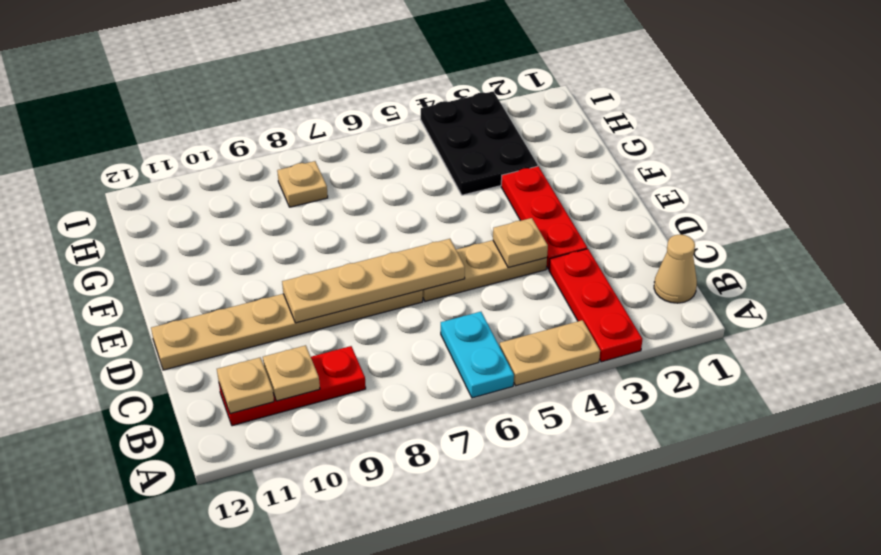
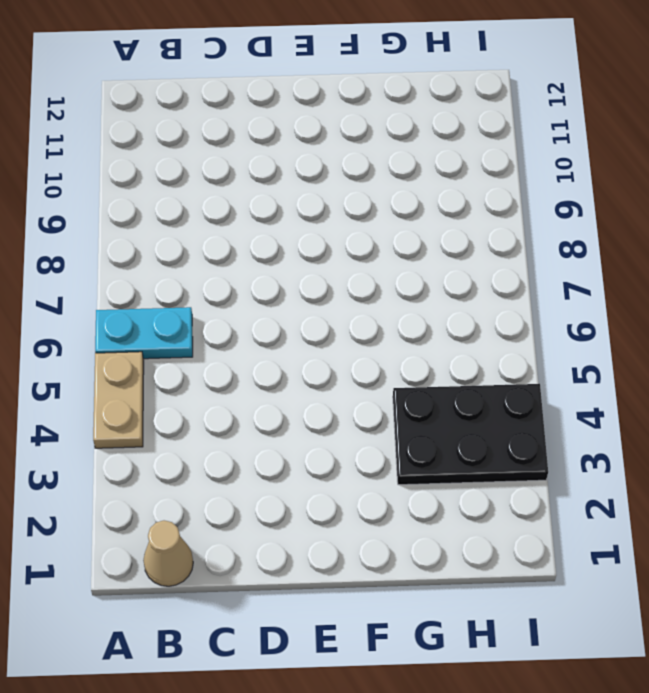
none -> red plate A3:C3 level 1
none -> red plate B9:B11 level 1
none -> red plate D3:F3 level 1

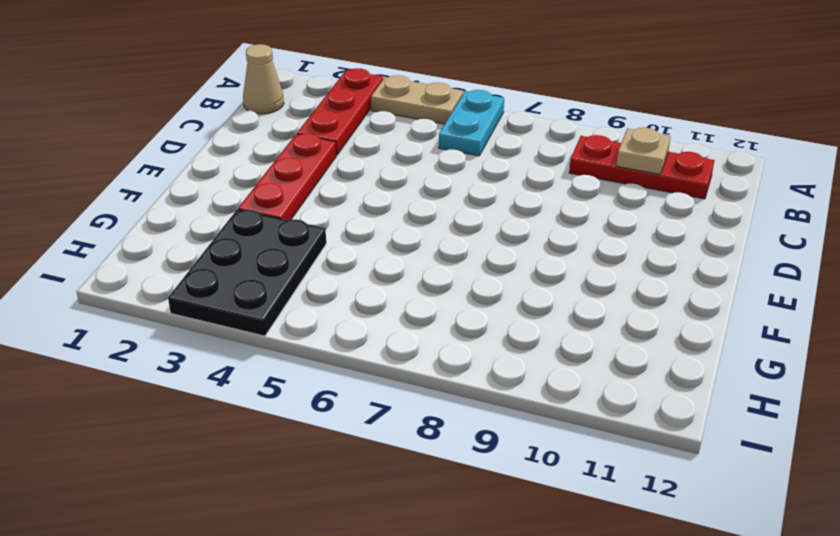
none -> tan plate D4:D6 level 1
none -> tan plate D7:D12 level 1
none -> tan plate H8 level 1

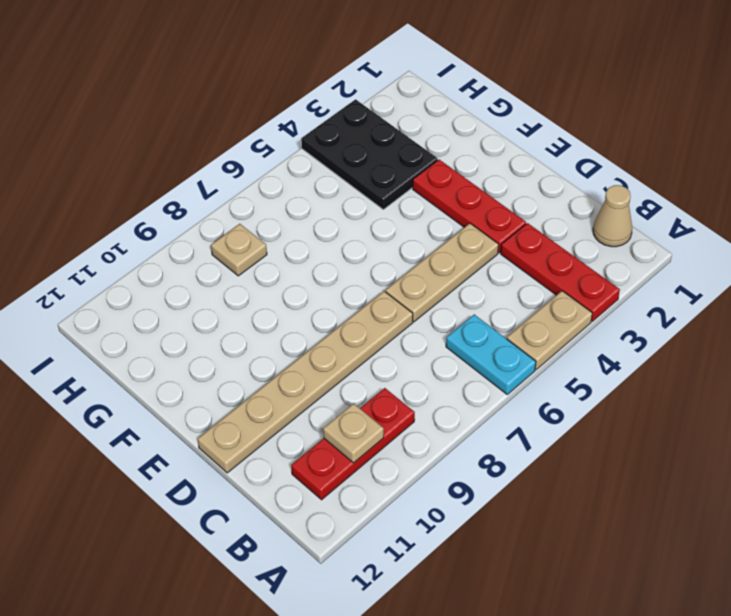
none -> tan plate B11 level 2
none -> tan plate D4 level 2
none -> tan plate D6:D9 level 2

